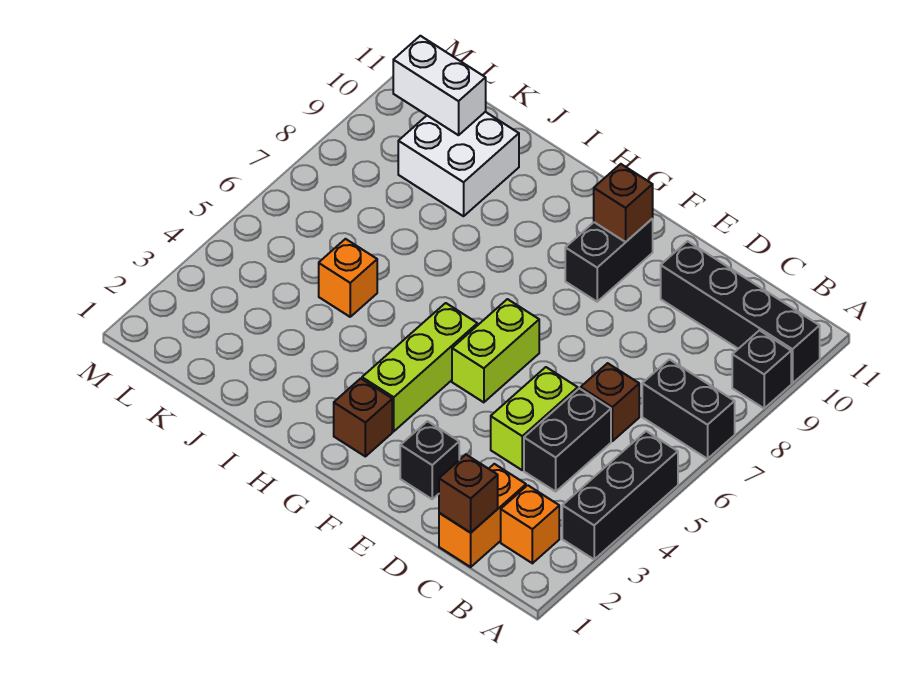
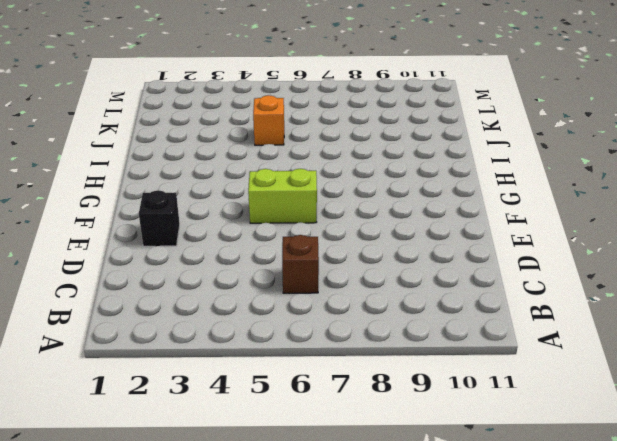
none -> black brick A3:A5 level 1
none -> black brick A7:B7 level 1
none -> black brick A9 level 1

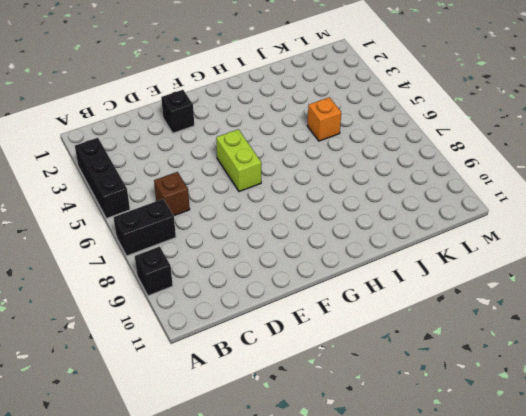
none -> black brick A10:D10 level 1
none -> orange brick B2 level 1
none -> orange brick C1:C2 level 1

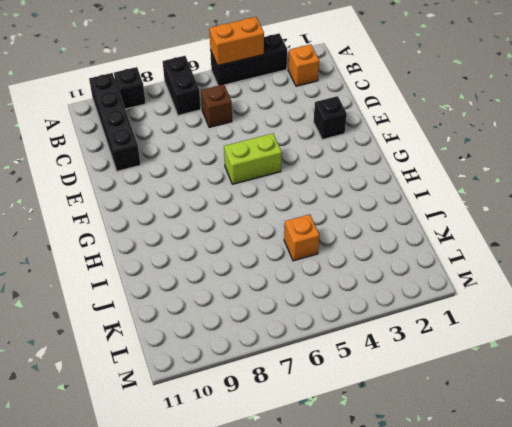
orange brick A4:A5 level 2 -> orange brick C1:C2 level 1
none -> black brick C4:C5 level 1
none -> lime brick D4:D5 level 1
none -> black brick F9:F10 level 1

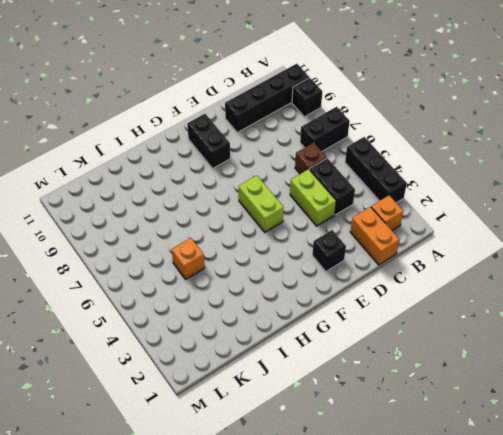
none -> brown brick G2 level 1
none -> lime brick G3:G5 level 1
none -> white brick J9:K10 level 1

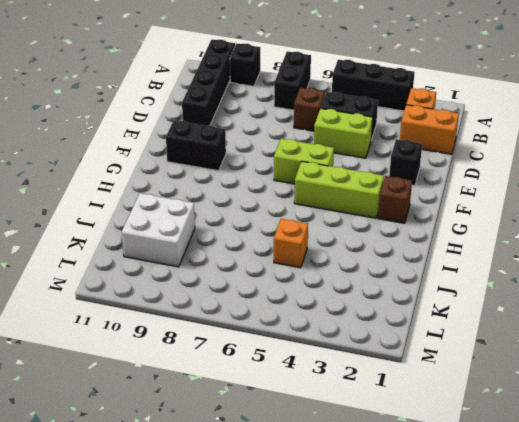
none -> brown brick C1 level 2
none -> brown brick F10 level 2
none -> white brick K10:L10 level 2

